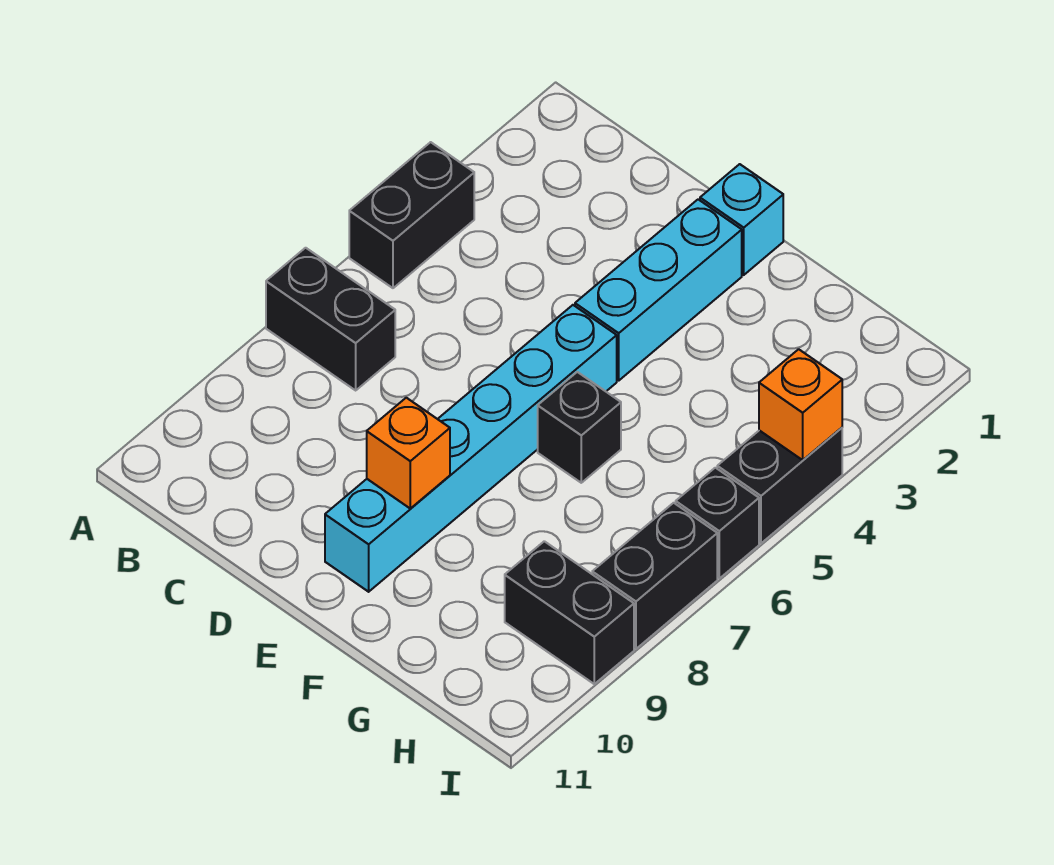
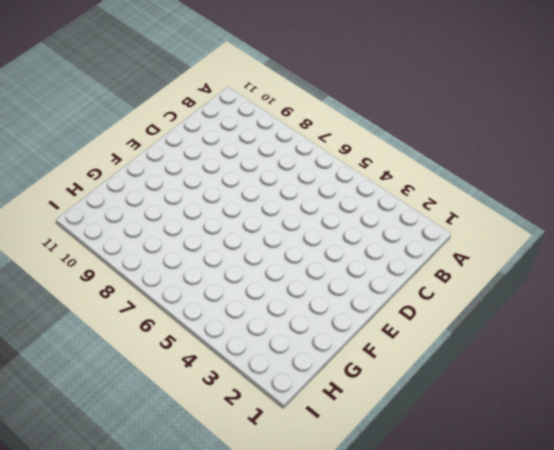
none -> black brick A4:A5 level 1
none -> black brick A7:B7 level 1
none -> cyan brick E1 level 1

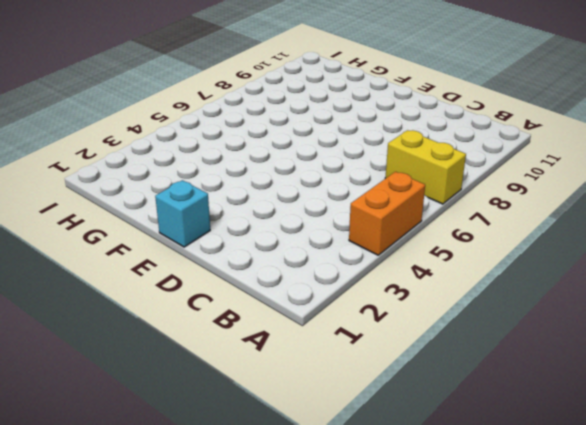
orange brick A4:A5 level 1 -> black brick A4:A5 level 1
yellow brick A7:B7 level 1 -> black brick A7:B7 level 1
none -> cyan brick E2:E4 level 1
none -> cyan brick E5:E10 level 1
none -> black brick F6 level 1

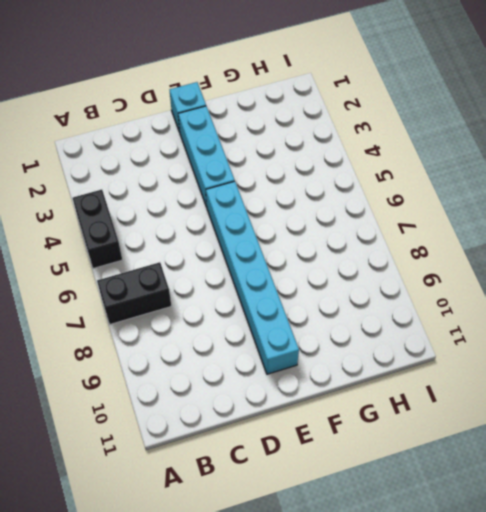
none -> black brick F6 level 1
none -> black brick H9:I9 level 1
none -> black brick I4:I5 level 1

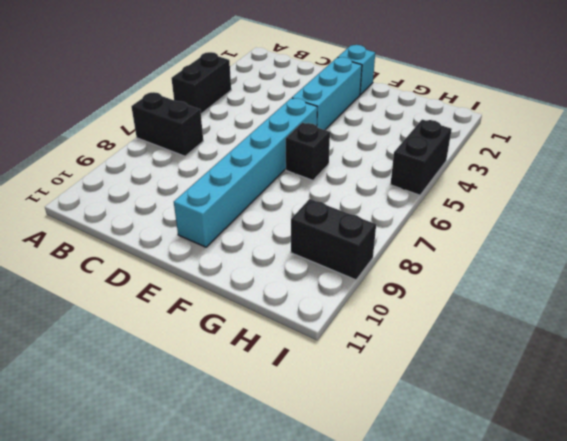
none -> black brick I6 level 1
none -> black brick I7:I8 level 1
none -> orange brick E9 level 2

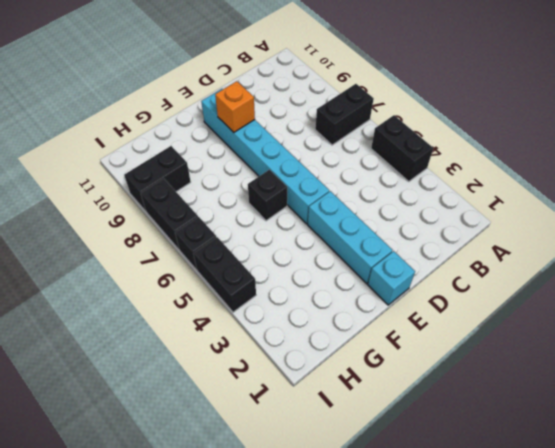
none -> orange brick I4 level 2

